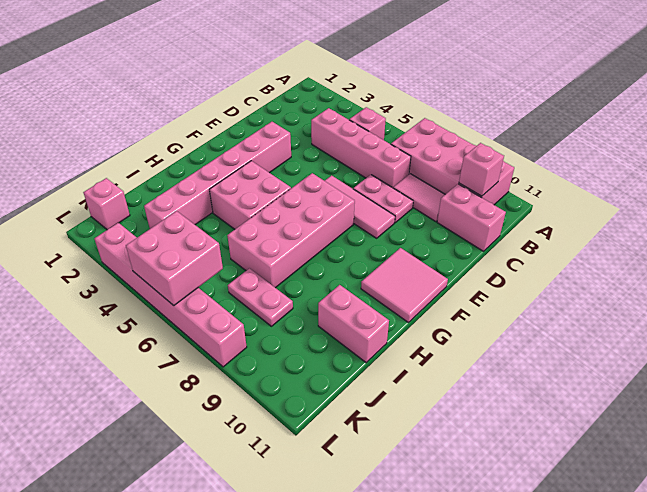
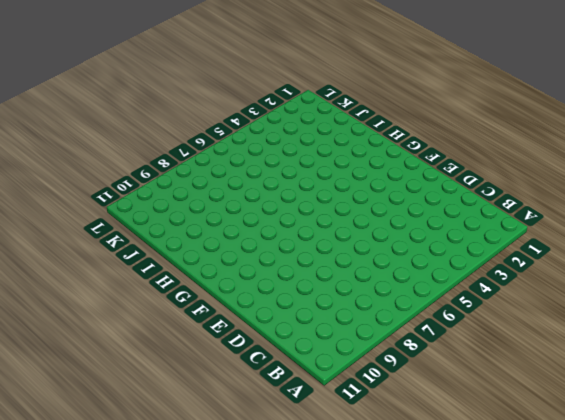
none -> pink brick A7:B10 level 1
none -> pink brick B5 level 1
none -> pink brick C4:C7 level 1

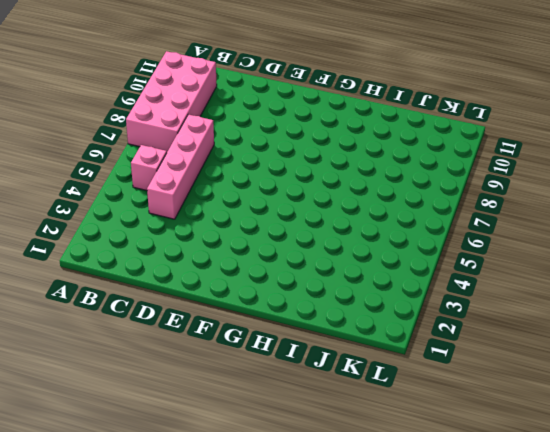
none -> pink tile C8:C9 level 1
none -> pink brick C10:C11 level 1
none -> pink plate D7:D8 level 1

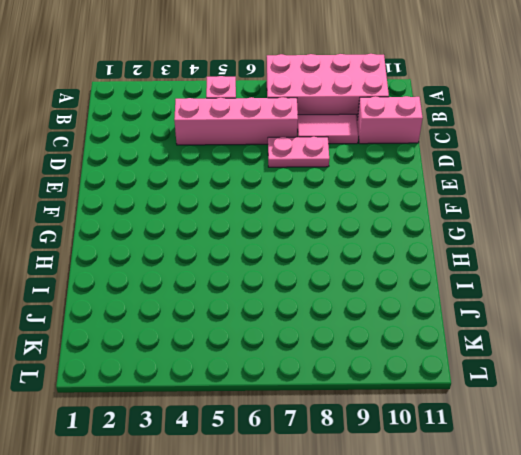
none -> pink brick E3:J3 level 1
none -> pink tile E6:E8 level 1
none -> pink brick F6:I7 level 1

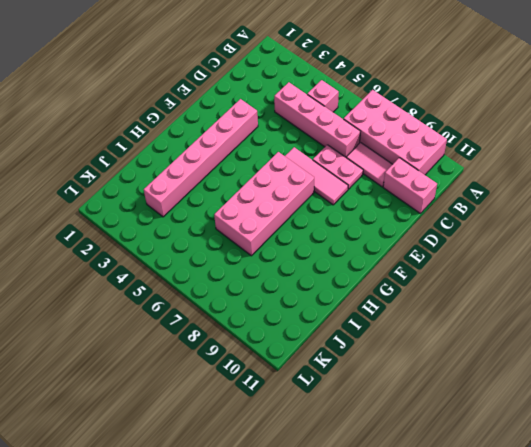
none -> pink tile F10:G11 level 1
none -> pink brick G4:H5 level 1
none -> pink brick I10:I11 level 1

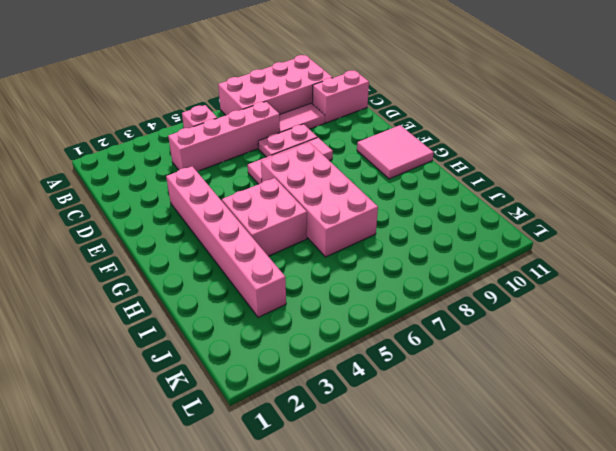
none -> pink brick I10:I11 level 1
none -> pink plate J7:J8 level 1
none -> pink brick K1 level 1

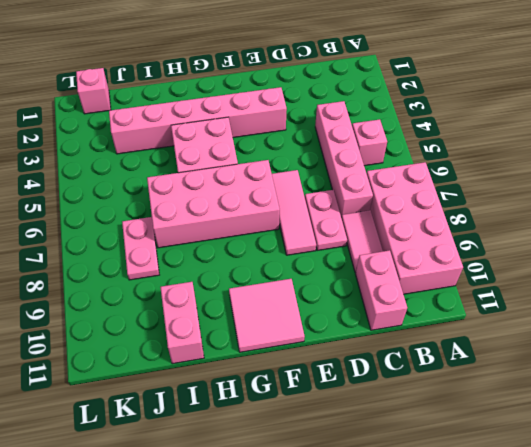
none -> pink brick L3:L8 level 1
none -> pink brick B10 level 2
none -> pink brick K5:L6 level 2

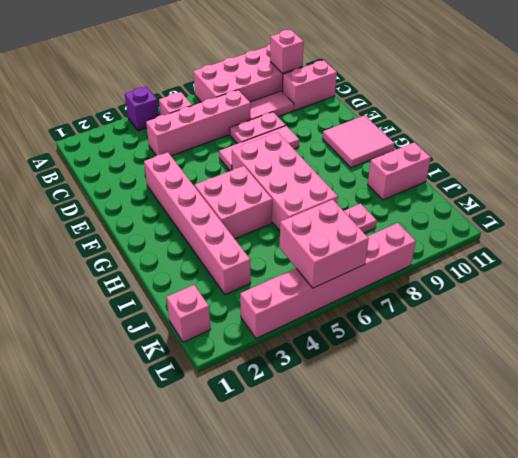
purple brick A4 level 1 -> none

